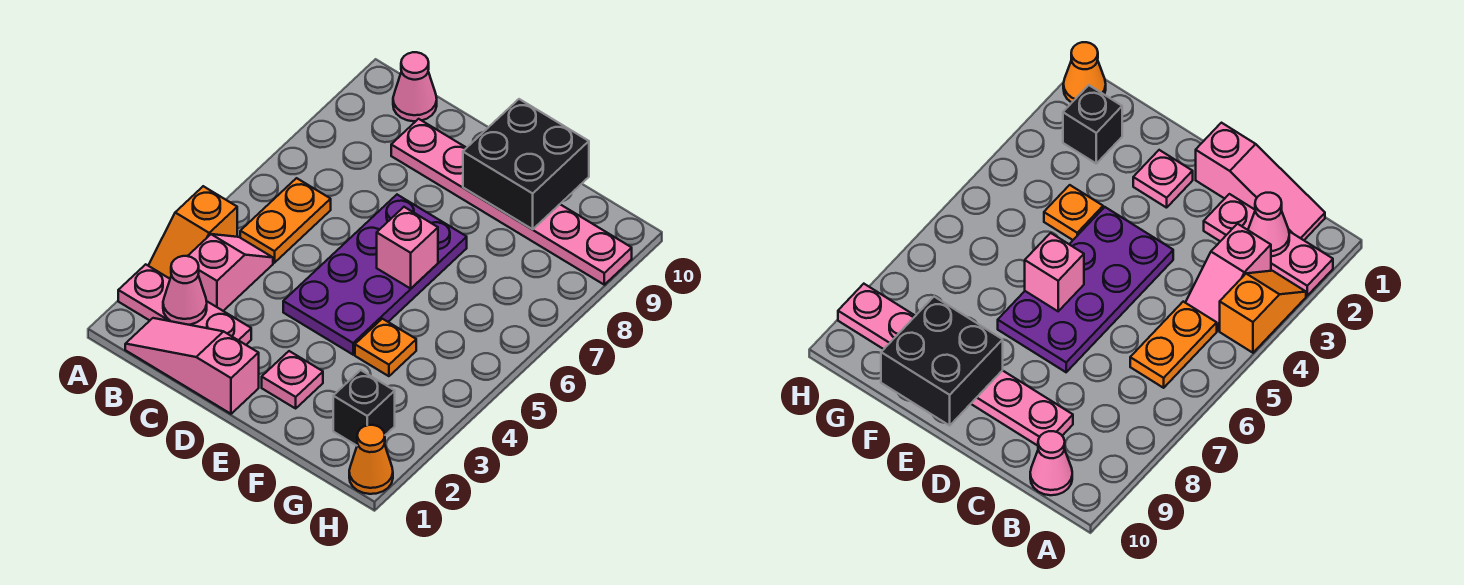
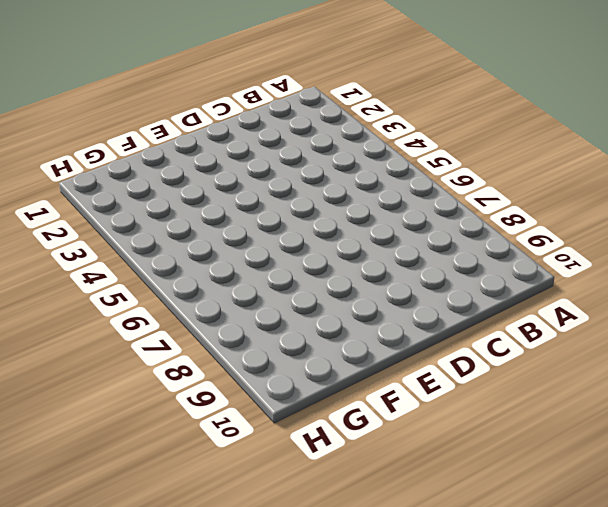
none -> pink plate A2:C2 level 1
none -> orange slope A3:A4 level 1 top 4
none -> pink slope B1:D1 level 1 top D

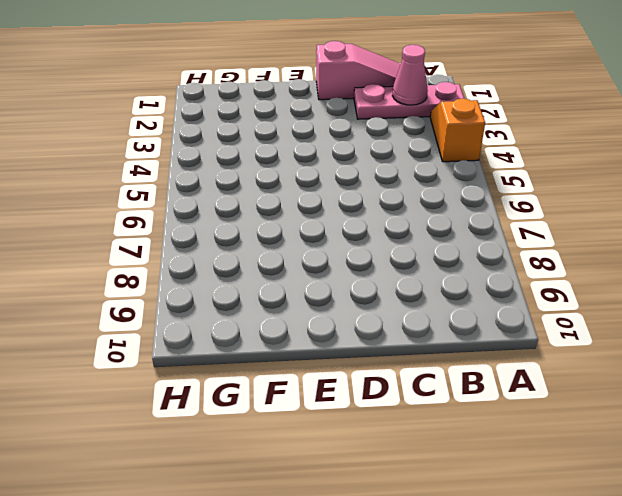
none -> pink slope B3:B4 level 1 top 3
none -> orange plate B5:B6 level 1
none -> pink cone B10 level 1

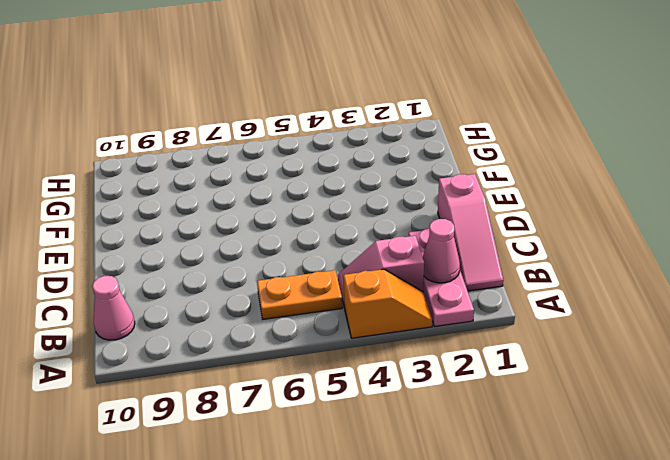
none -> pink plate C9:H9 level 1
none -> purple plate D4:E7 level 1
none -> pink plate E2 level 1

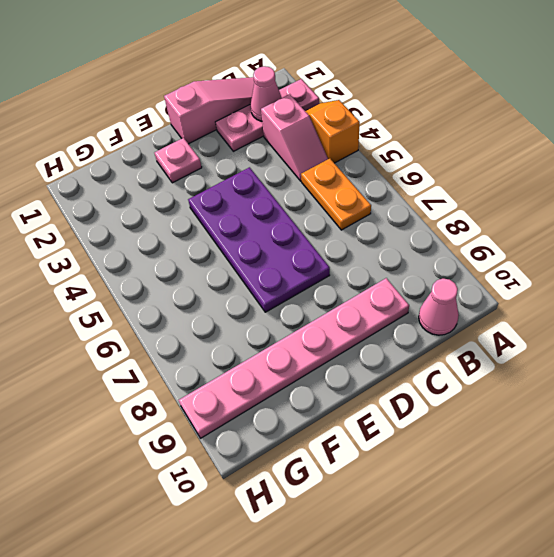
none -> orange plate F4 level 1
none -> black brick G2 level 1
none -> orange cone H1 level 1

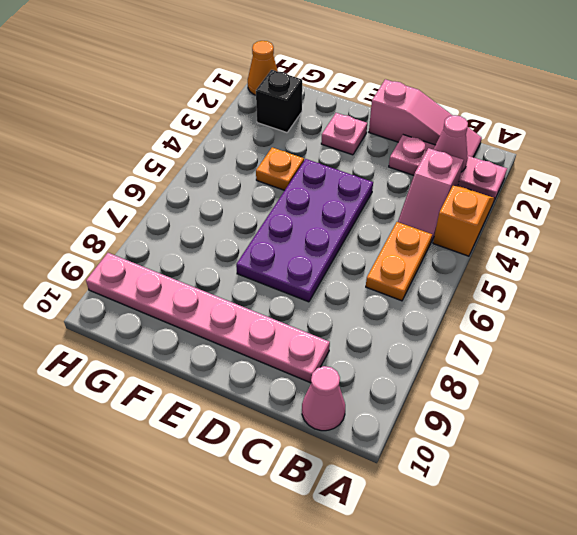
none -> pink brick E6 level 2
none -> black brick E9:F10 level 2

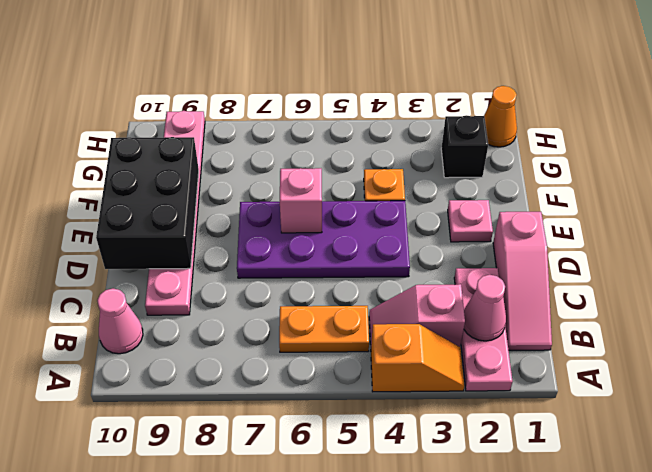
black brick D9:F10 level 2 -> black brick E9:F10 level 2

